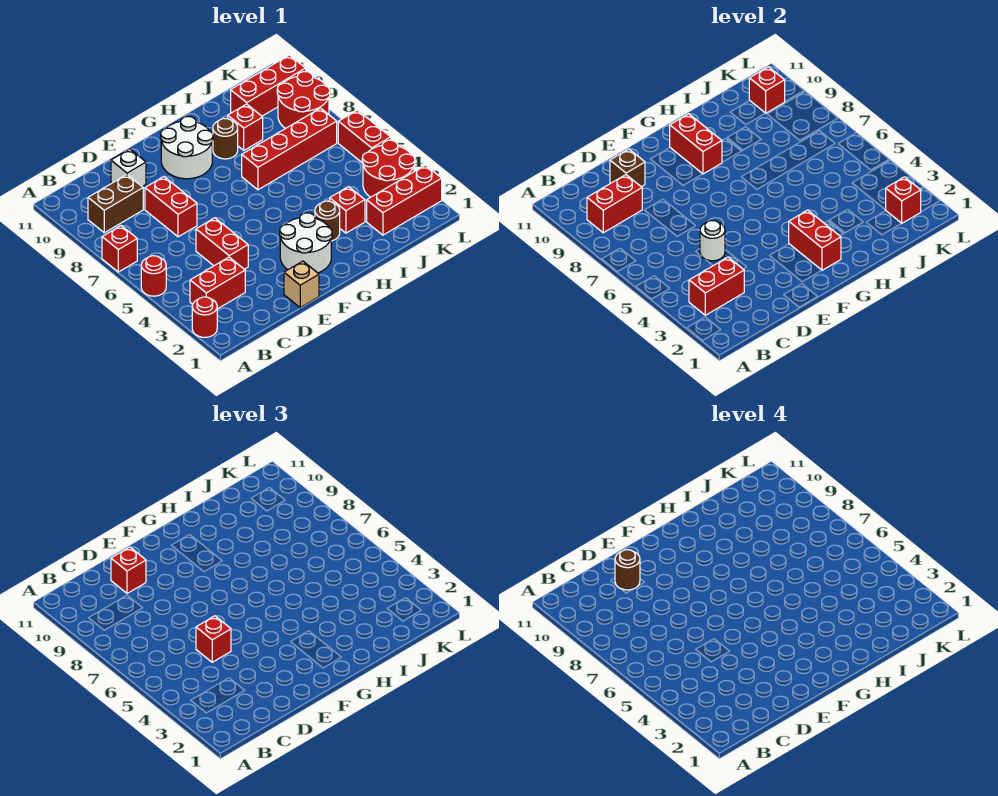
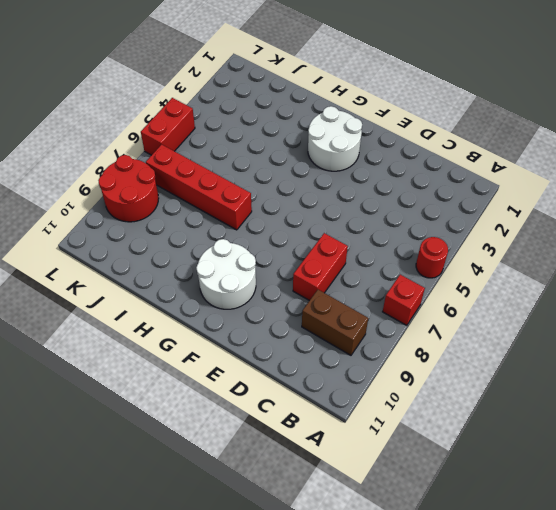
none -> red round brick A2 level 1
none -> red brick B3:C3 level 1
none -> red brick D4:D5 level 1
none -> white brick D10 level 1

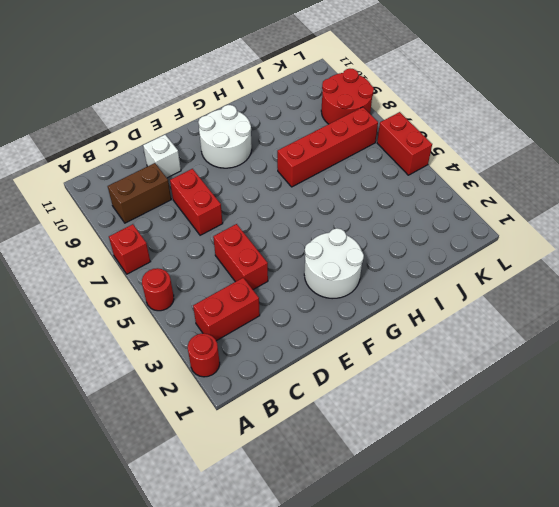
none -> tan brick E1 level 1
none -> brown round brick H3 level 1
none -> brown round brick H9 level 1
none -> red brick I3 level 1

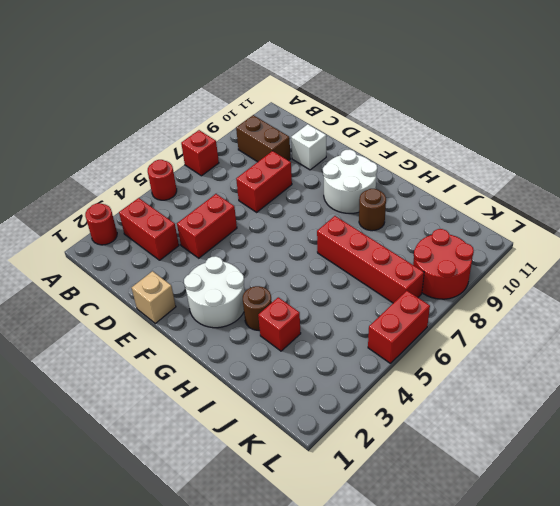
none -> red brick I9 level 1
none -> red brick J2:L2 level 1
none -> red brick J10:L10 level 1
none -> red round brick K3:L4 level 1

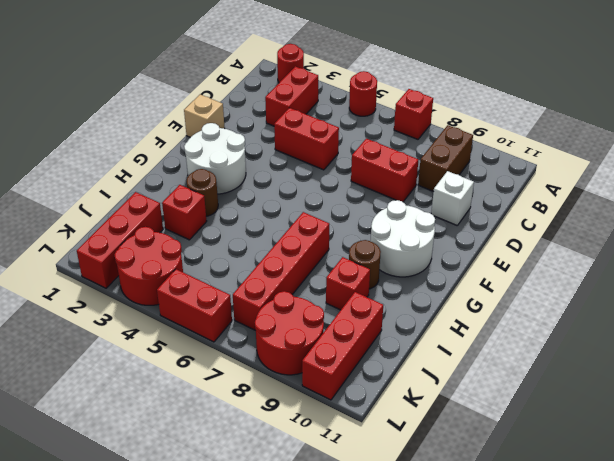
none -> red brick B3:C3 level 2
none -> red brick B9:C9 level 2
none -> white round brick D5 level 2
none -> brown brick D10 level 2

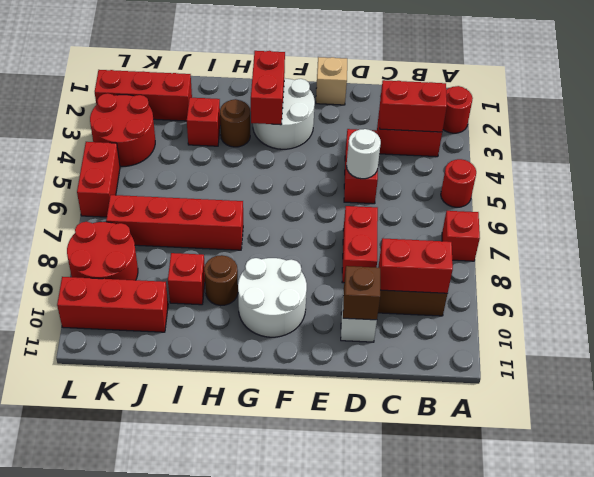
none -> red brick G9:G10 level 2
none -> red brick K2 level 2
none -> red brick K10 level 2
none -> red brick D5 level 3

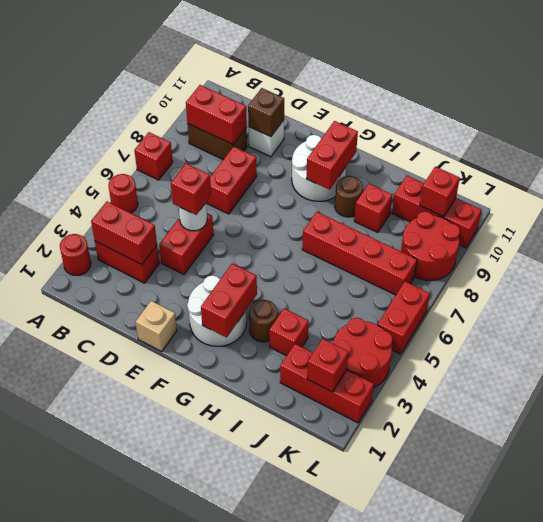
none -> red brick D10 level 3
none -> brown round brick D10 level 4

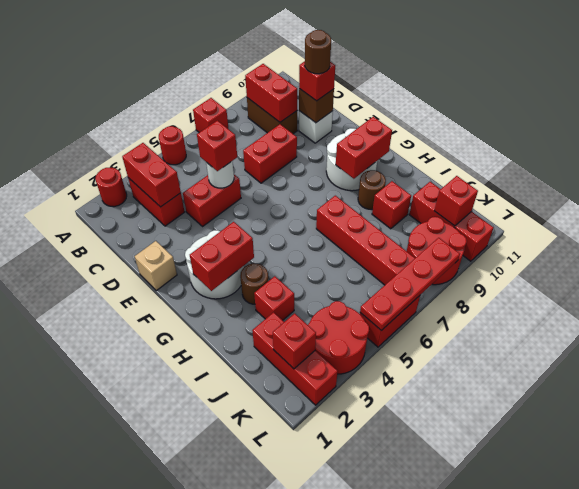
red plate L5:L8 level 2 -> none

